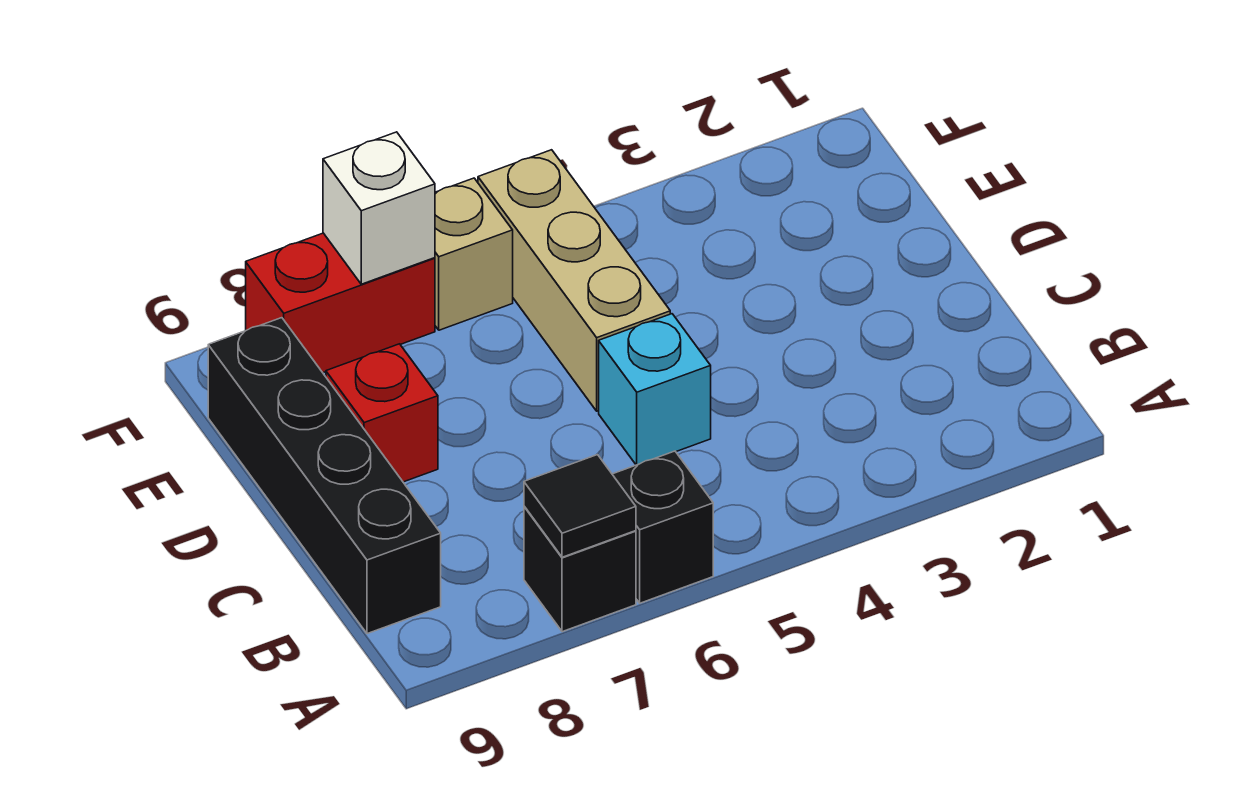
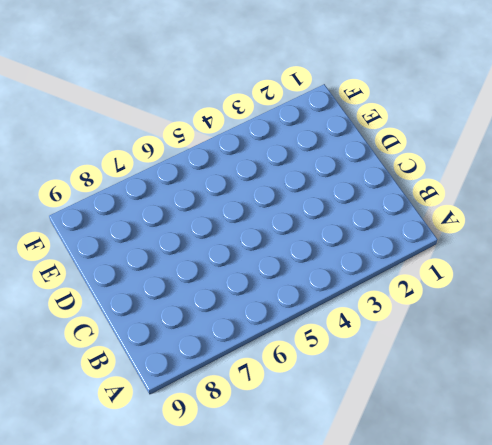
none -> black brick A6 level 1
none -> black brick A7 level 1

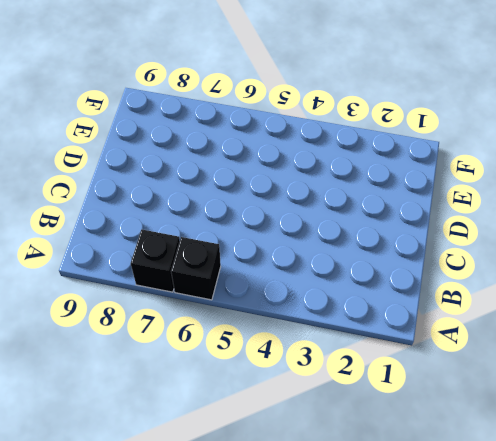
none -> black brick B9:E9 level 1
none -> cyan brick C5 level 1

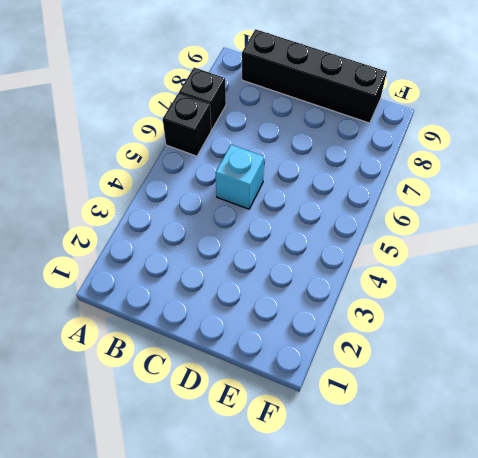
none -> tan brick D5:F5 level 1
none -> red brick D8 level 1

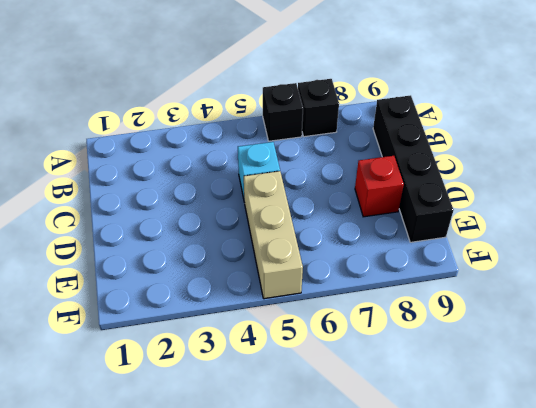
none -> tan brick F6 level 1
none -> red brick F7:F8 level 1

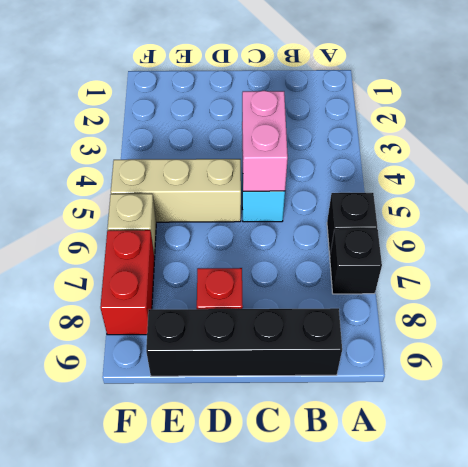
pink brick C4:C5 level 2 -> none
none -> black tile A7 level 2
none -> white brick F7 level 2

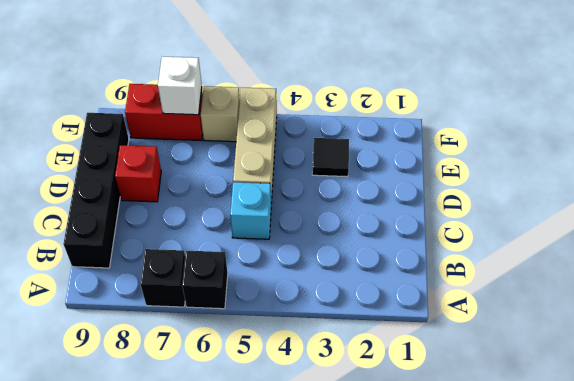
black tile E3 level 1 -> black tile A7 level 2

